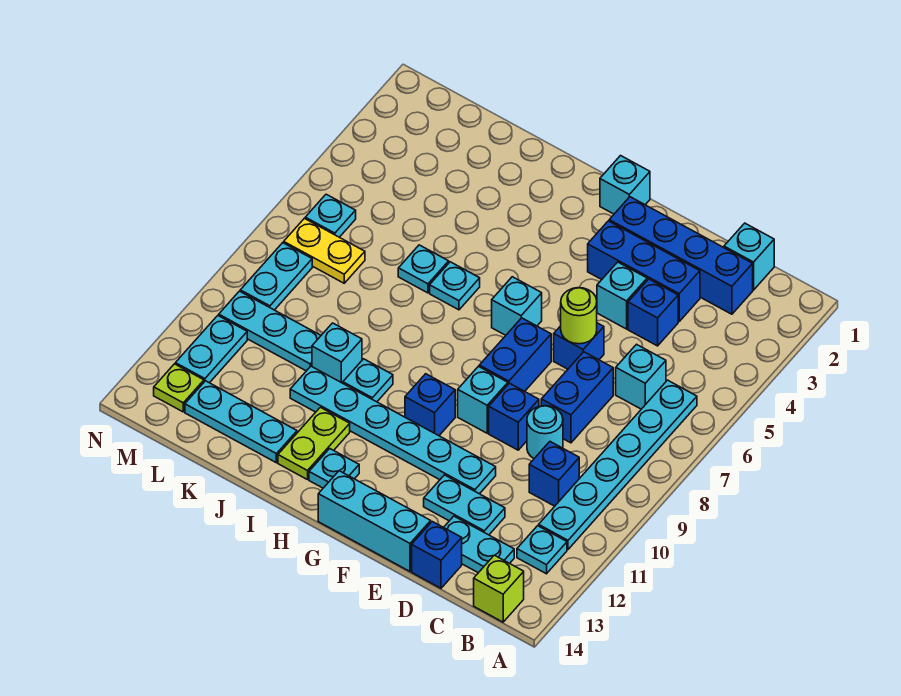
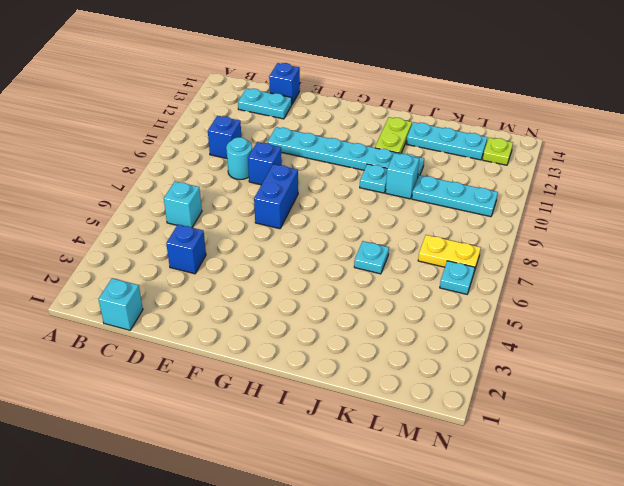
none -> cyan plate B6:B11 level 1
none -> cyan plate B12 level 1
none -> lime brick B14 level 1
none -> blue brick C2:F2 level 1

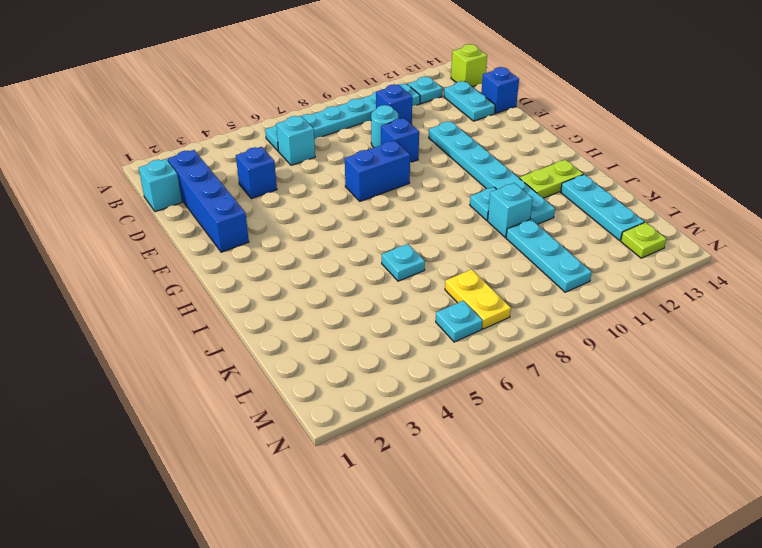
none -> blue brick D3:F3 level 1
none -> blue brick D7:D8 level 1
none -> cyan plate D12:E12 level 1
none -> cyan brick E4 level 1

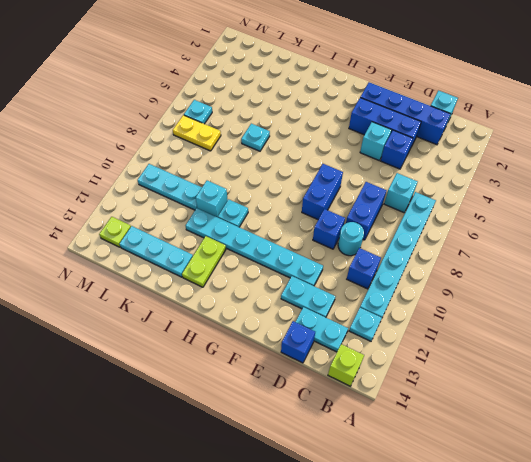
none -> blue brick E6 level 1
none -> cyan brick E14:G14 level 1
none -> cyan brick F9 level 1
none -> cyan brick G1 level 1

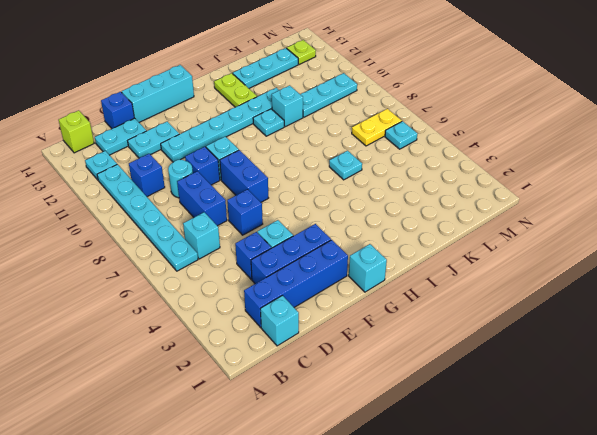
none -> cyan brick G6 level 1
none -> blue brick G10 level 1
none -> cyan plate H13 level 1
none -> cyan plate I6 level 1

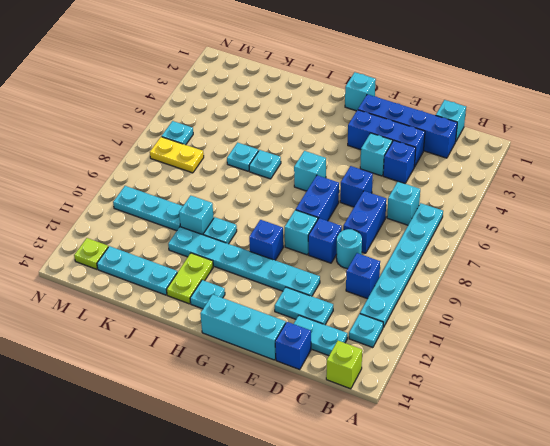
none -> cyan plate M8:M9 level 1
none -> cyan plate M11:M12 level 1
none -> lime round brick E6 level 2

